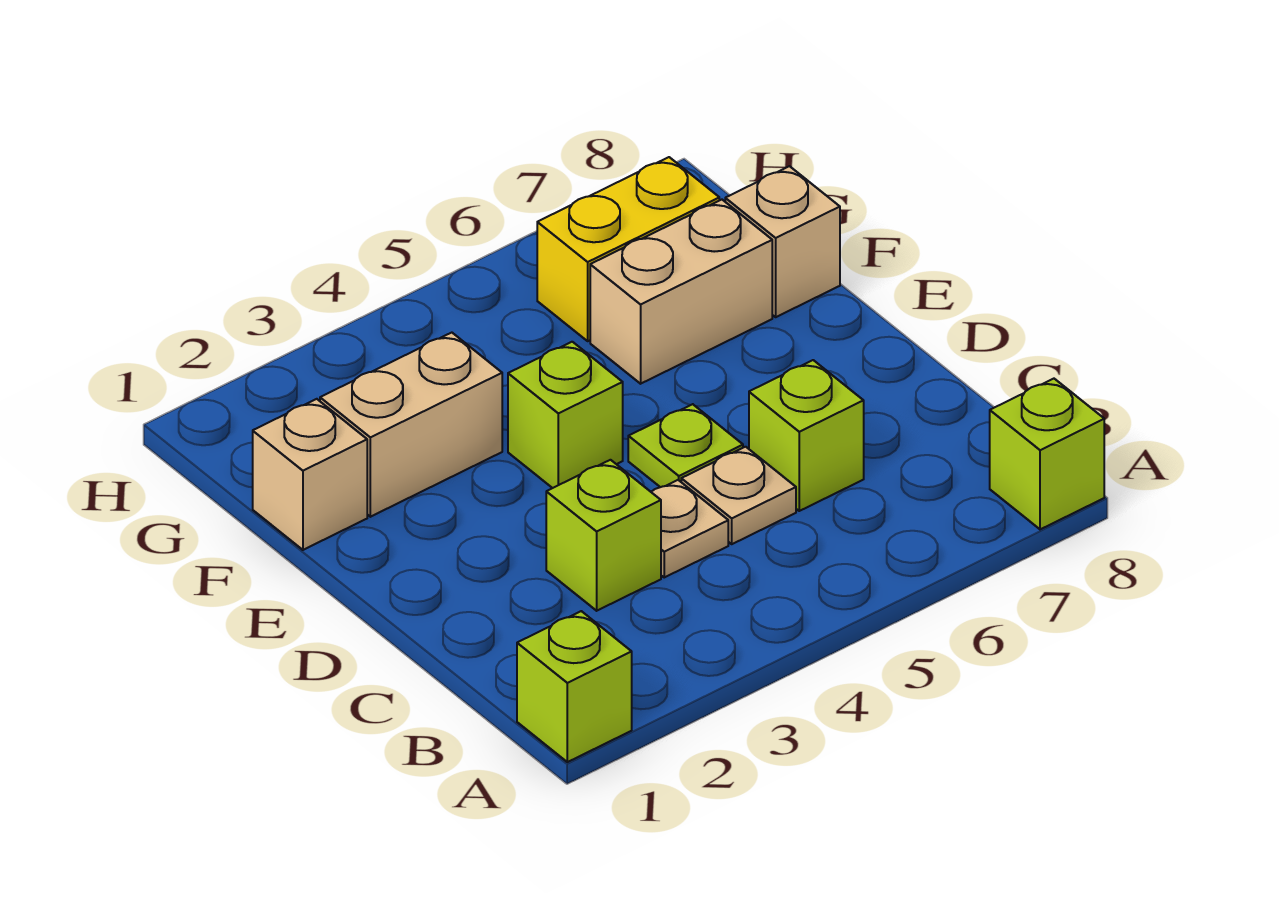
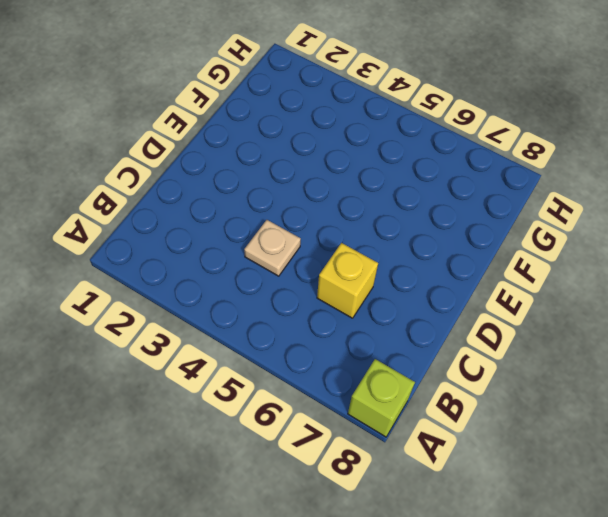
yellow brick C6 level 1 -> lime brick C6 level 1
none -> lime brick A1 level 1
none -> lime brick C3 level 1
none -> tan plate C5 level 1

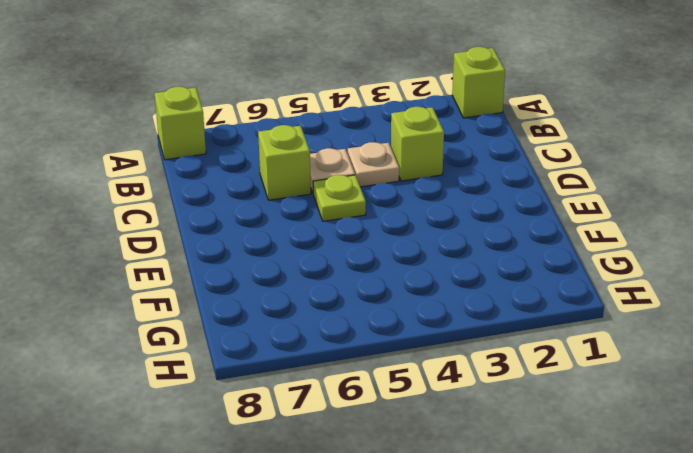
none -> lime brick E4 level 1
none -> tan brick F1 level 1
none -> tan brick F2:F3 level 1

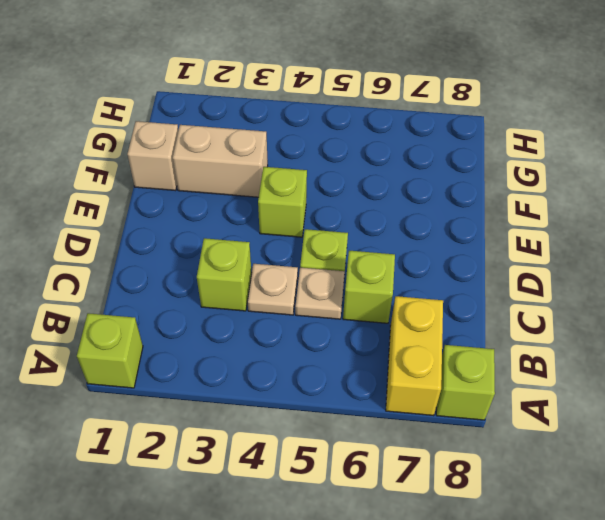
yellow brick A7:B7 level 1 -> yellow brick G6:G7 level 1
none -> tan brick F6:F7 level 1
none -> tan brick F8 level 1

